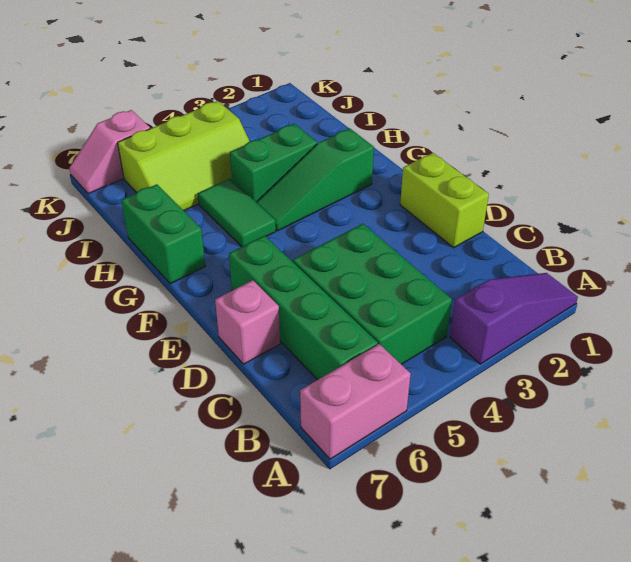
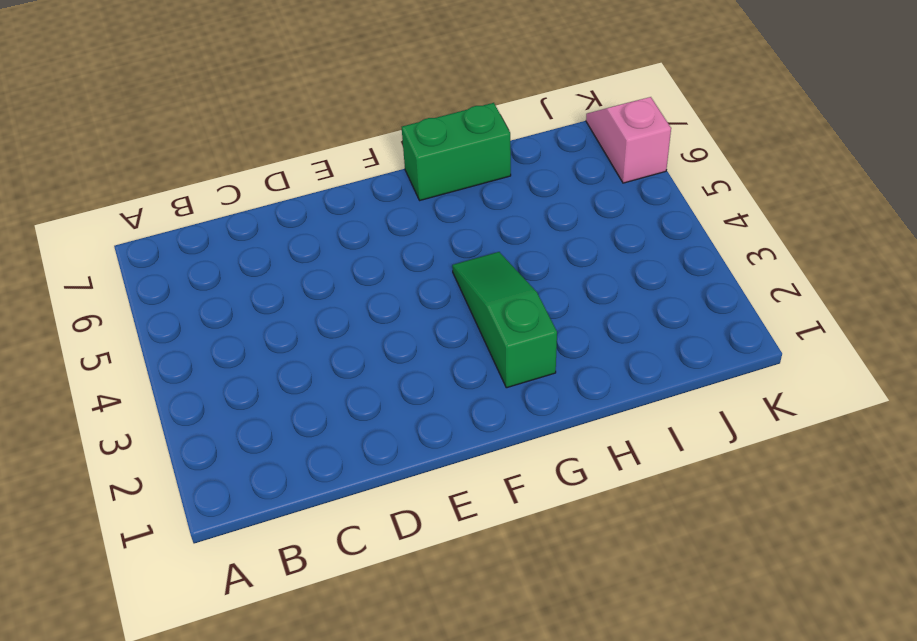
none -> purple slope A1:A3 level 1 top 3
none -> pink brick A6:A7 level 1
none -> green brick B4:D5 level 1

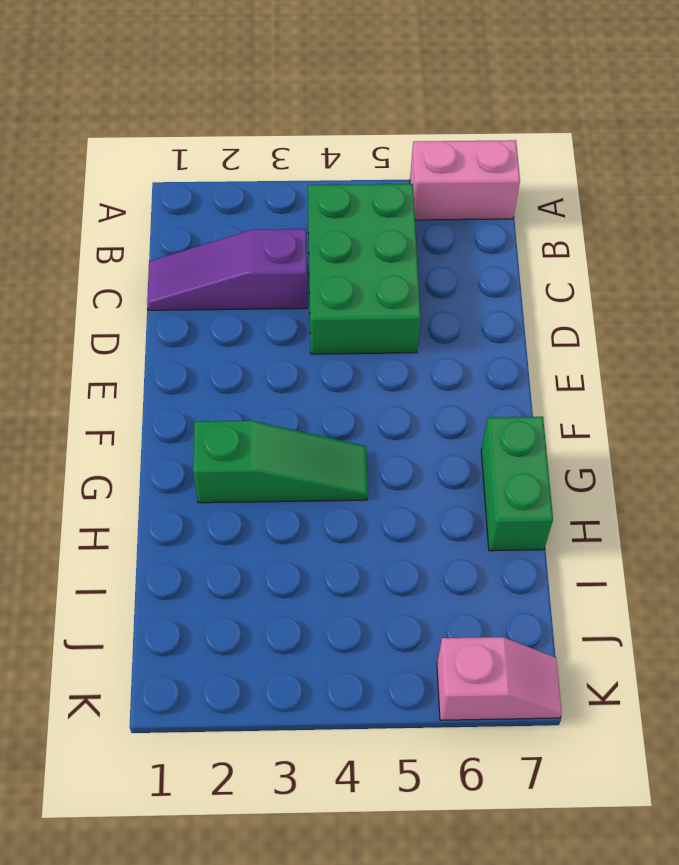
purple slope C1:C3 level 1 top 3 -> purple slope A1:A3 level 1 top 3
none -> green brick B6:E6 level 1
none -> lime brick D1:E1 level 1
none -> pink brick D7 level 1

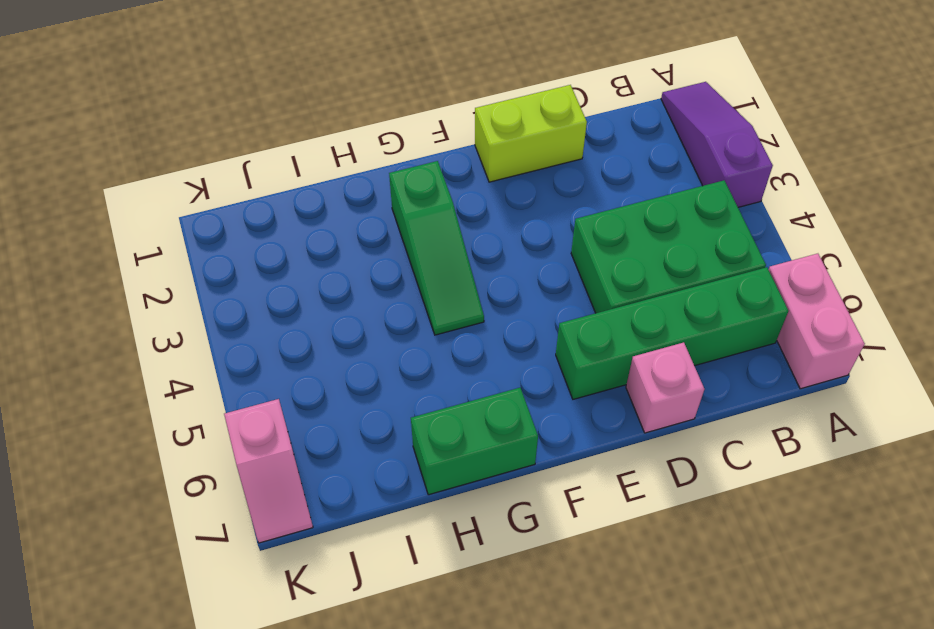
none -> green tile G5:H5 level 1
none -> green brick H3:H4 level 1
none -> lime slope I4:J6 level 1 top J

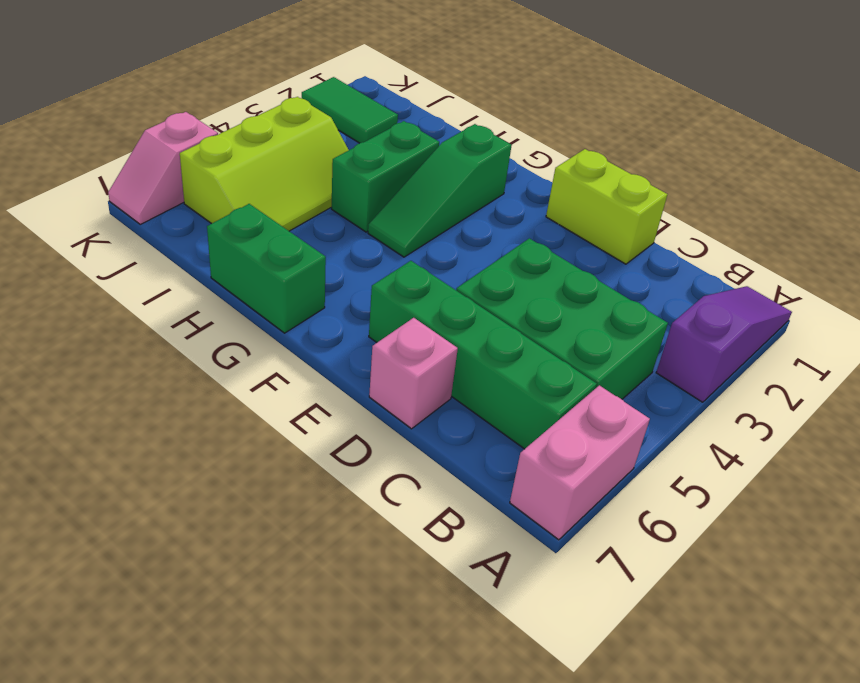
green tile J2:K2 level 1 -> green tile G5:H5 level 1

